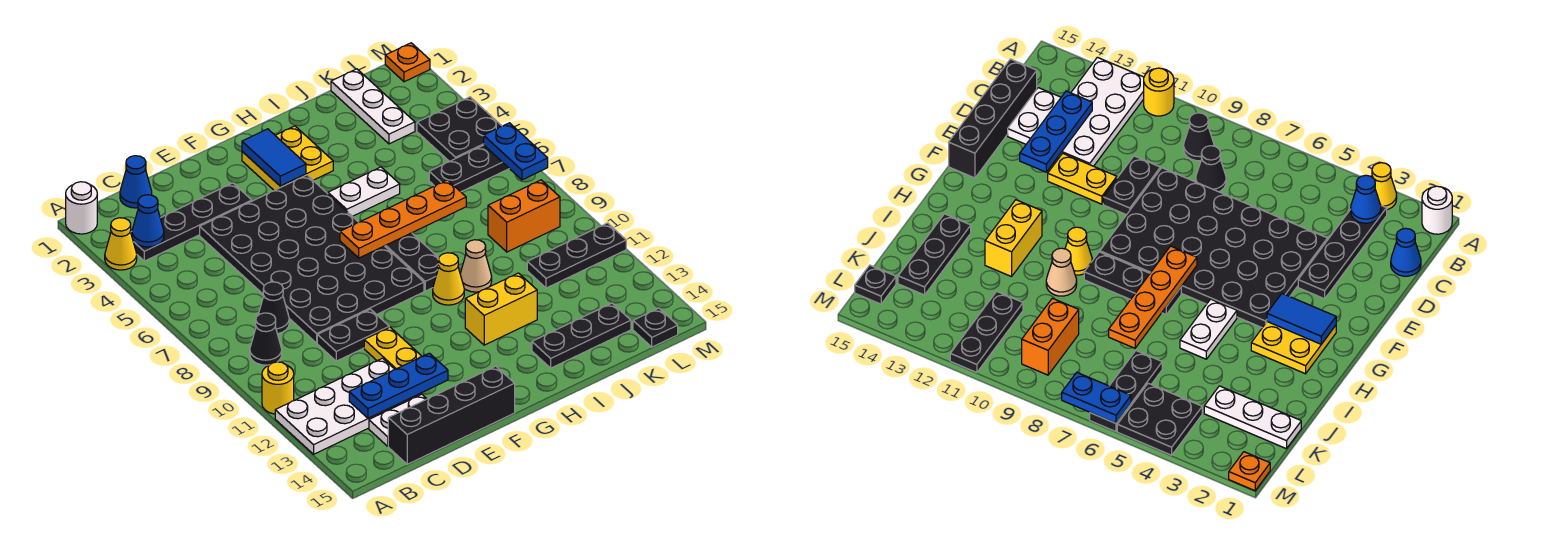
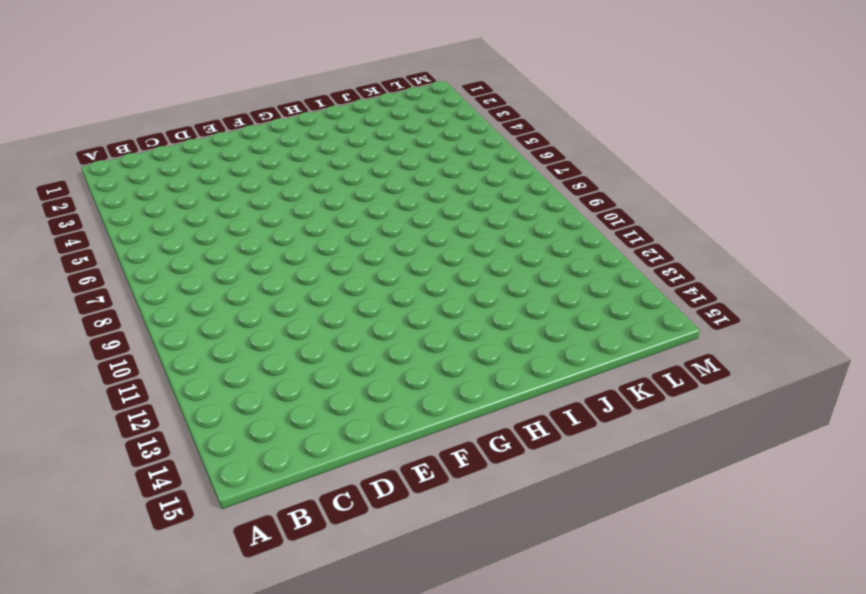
none -> white round brick A1 level 1
none -> yellow cone A3 level 1
none -> yellow round brick A11 level 1
none -> white plate A12:D13 level 1

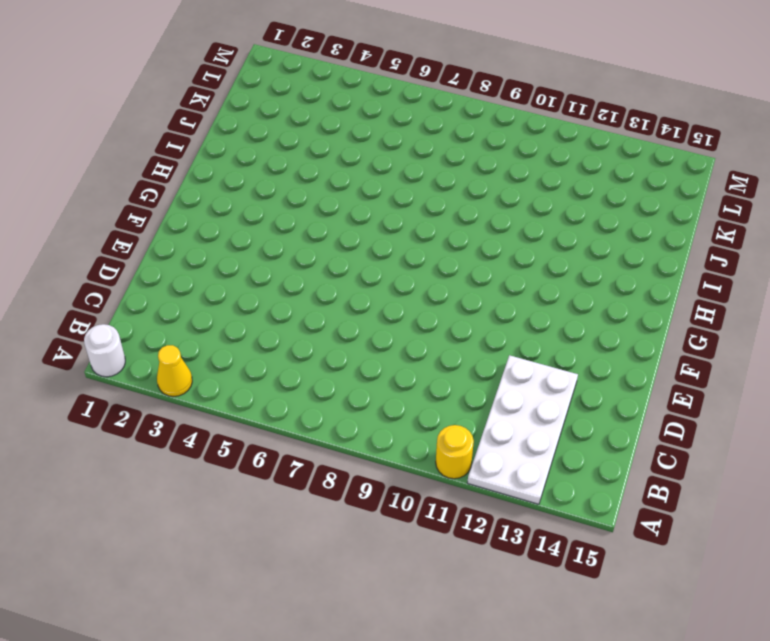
none -> black plate B3:E3 level 1
none -> black cone B9 level 1
none -> blue cone C1 level 1
none -> black cone C8 level 1

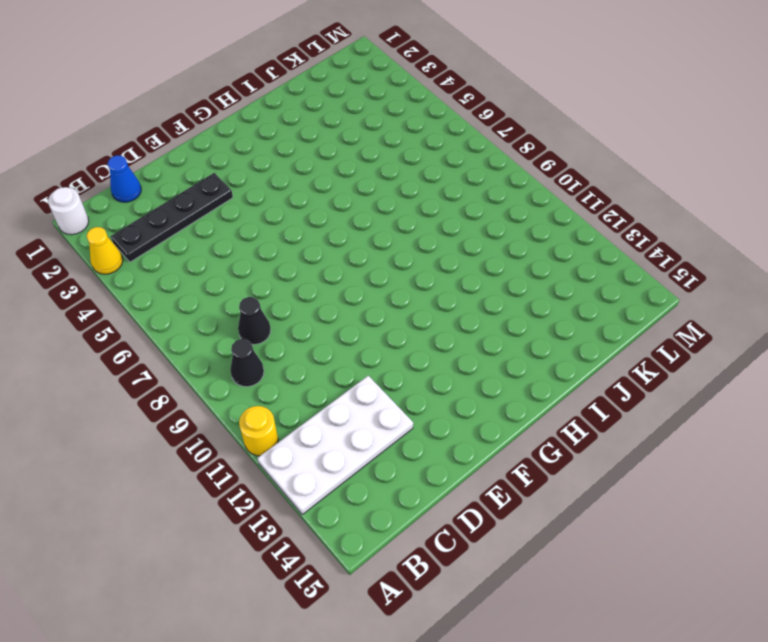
none -> white plate C14:D14 level 1
none -> black brick C15:F15 level 1
none -> black plate D4:G9 level 1
none -> black plate D10:E10 level 1

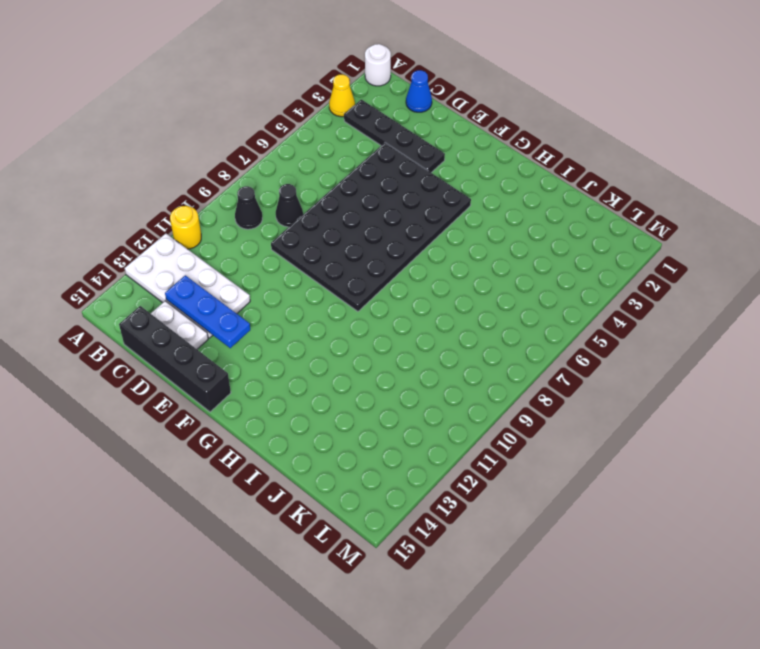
none -> black plate D10:E10 level 1
none -> yellow plate E11:E12 level 1
none -> yellow plate G2:H3 level 1
none -> white plate H5:I5 level 1

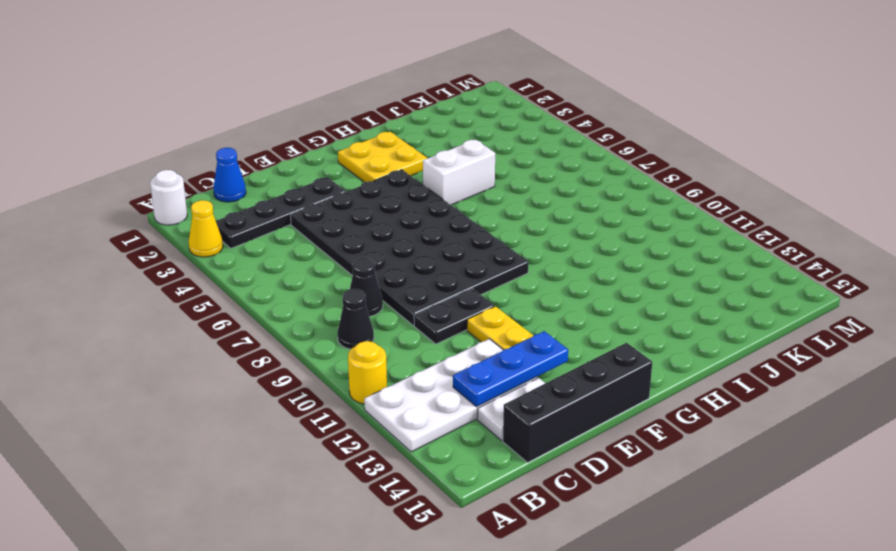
white brick H5:I5 level 1 -> white plate H5:I5 level 1
none -> black plate H7:H9 level 1
none -> yellow cone H10 level 1
none -> yellow brick H12:I12 level 1
none -> tan cone I10 level 1

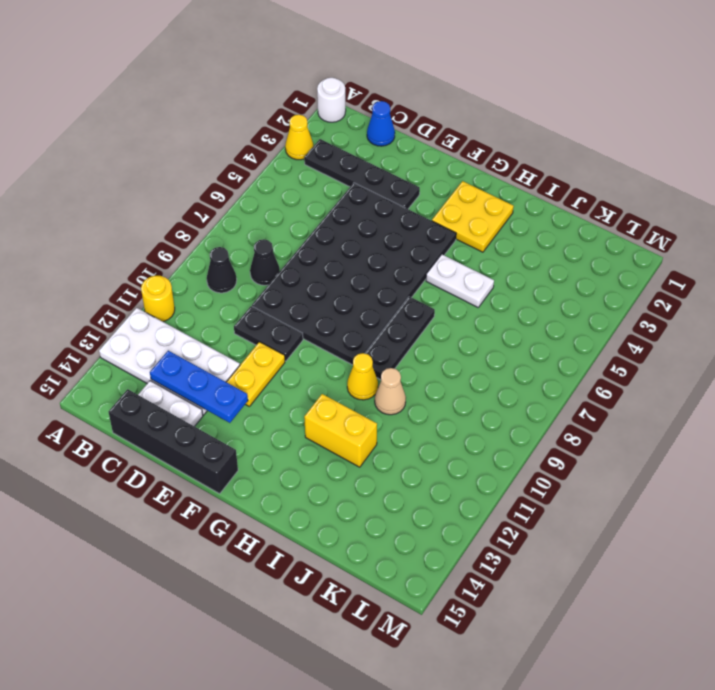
none -> black plate I14:K14 level 1
none -> white plate K1:K3 level 1
none -> black plate K6:M6 level 1
none -> orange brick K9:L9 level 1

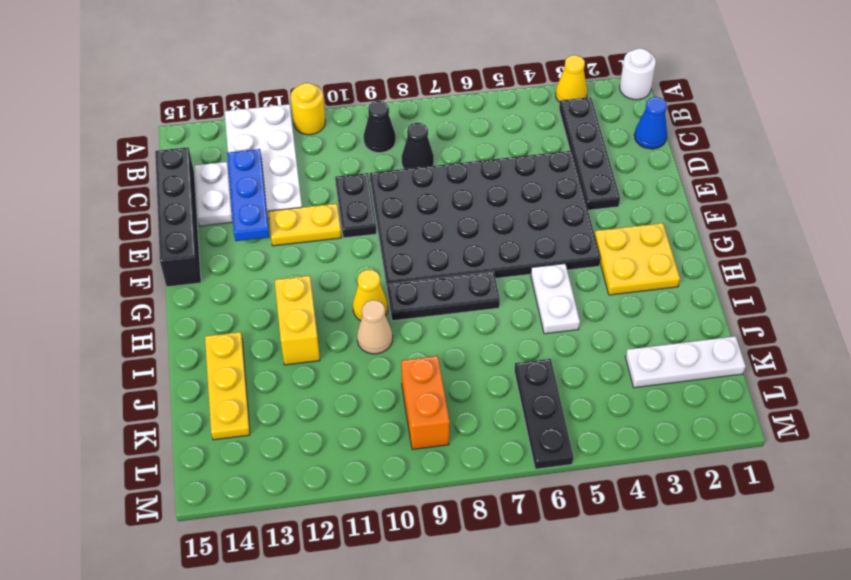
yellow plate I14:K14 level 1 -> black plate I14:K14 level 1
none -> black plate K11:M11 level 1
none -> black plate L4:M5 level 1
none -> black plate L15 level 1
none -> orange plate M1 level 1

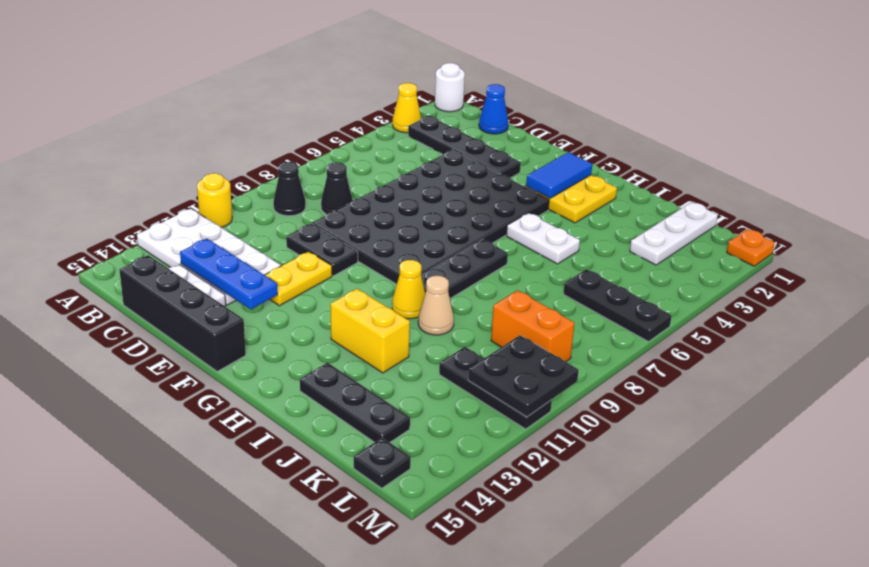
black plate L10:M11 level 2 -> black plate L4:M5 level 1
none -> blue cone B3 level 2
none -> orange plate G7:J7 level 2
none -> blue plate M6:M7 level 2

